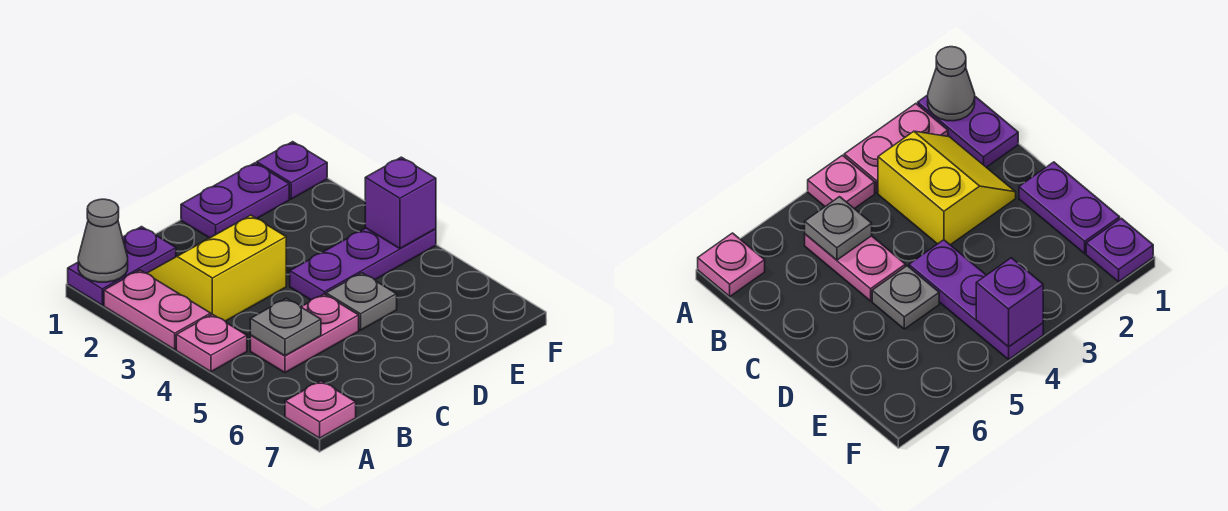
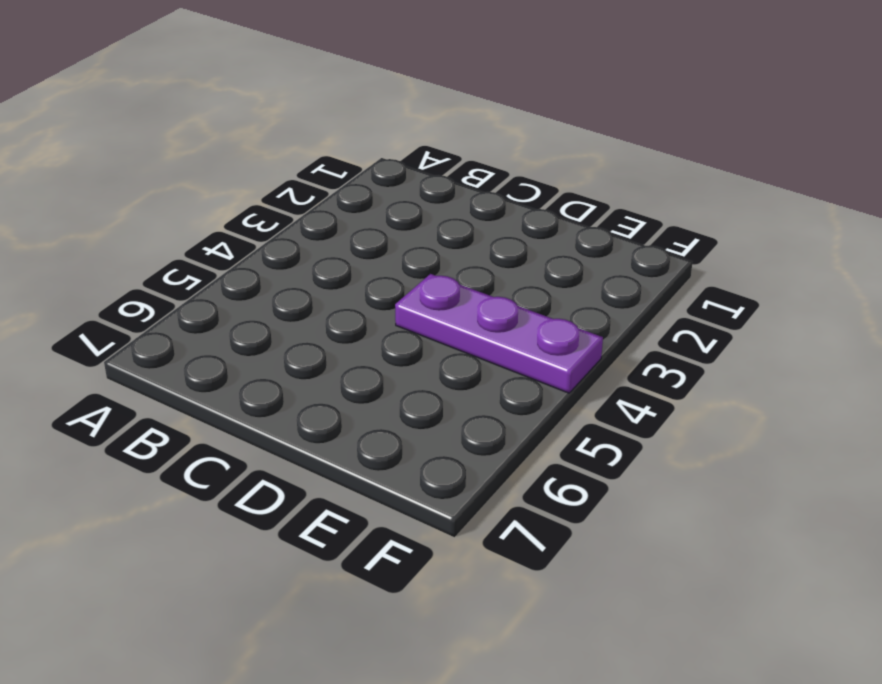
none -> purple plate A1:B1 level 1
none -> pink plate A2:A3 level 1
none -> pink plate A4 level 1

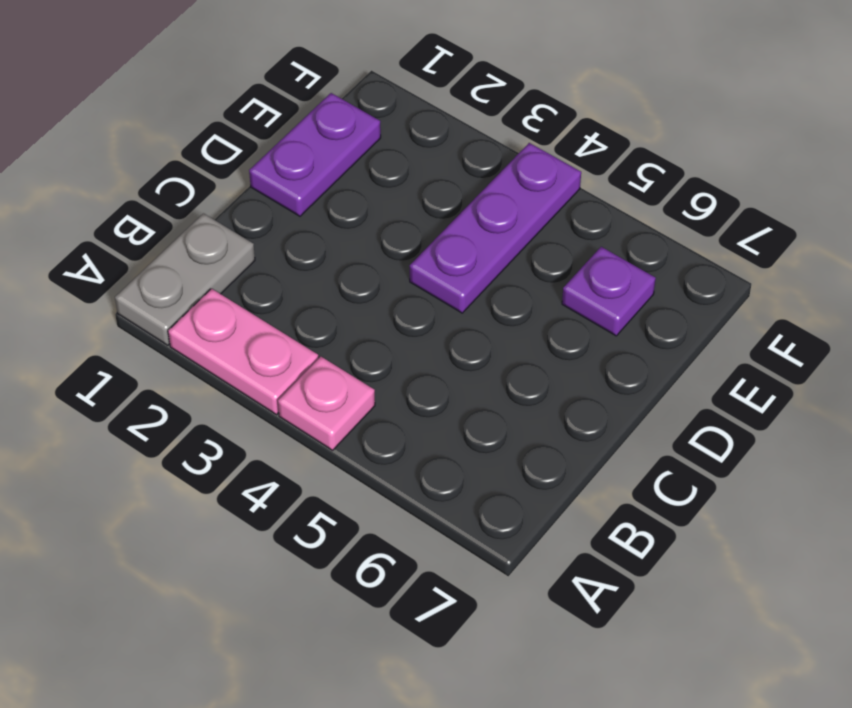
grey plate A1:B1 level 1 -> purple plate A1:B1 level 1
purple plate E6 level 1 -> purple plate F1 level 1
none -> pink plate A7 level 1
none -> yellow slope B2:C3 level 1 top 3
none -> pink plate B5:C5 level 1

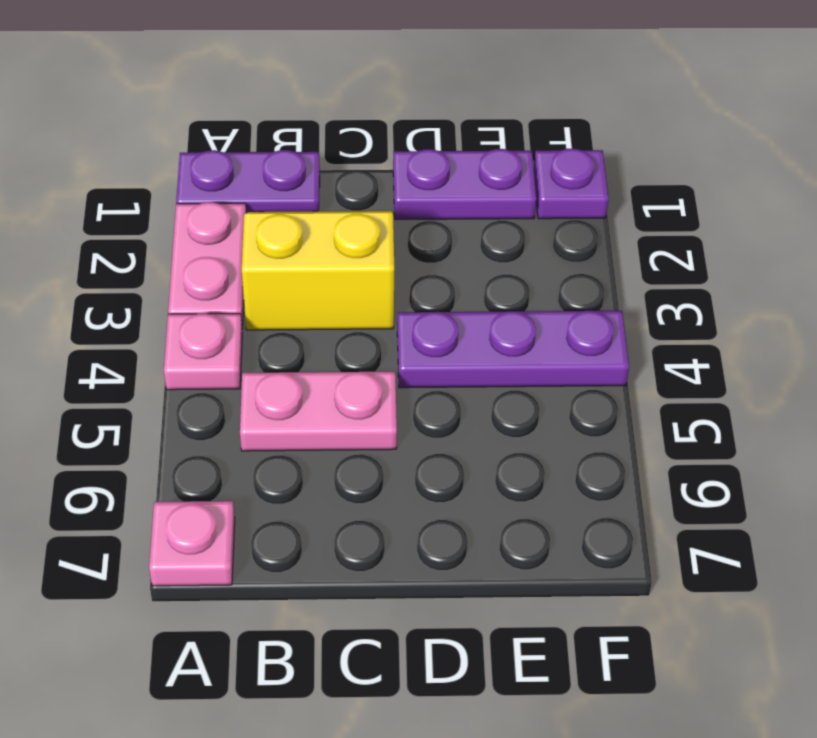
none -> grey plate D5 level 1
none -> grey cone A1 level 2
none -> grey plate B5 level 2

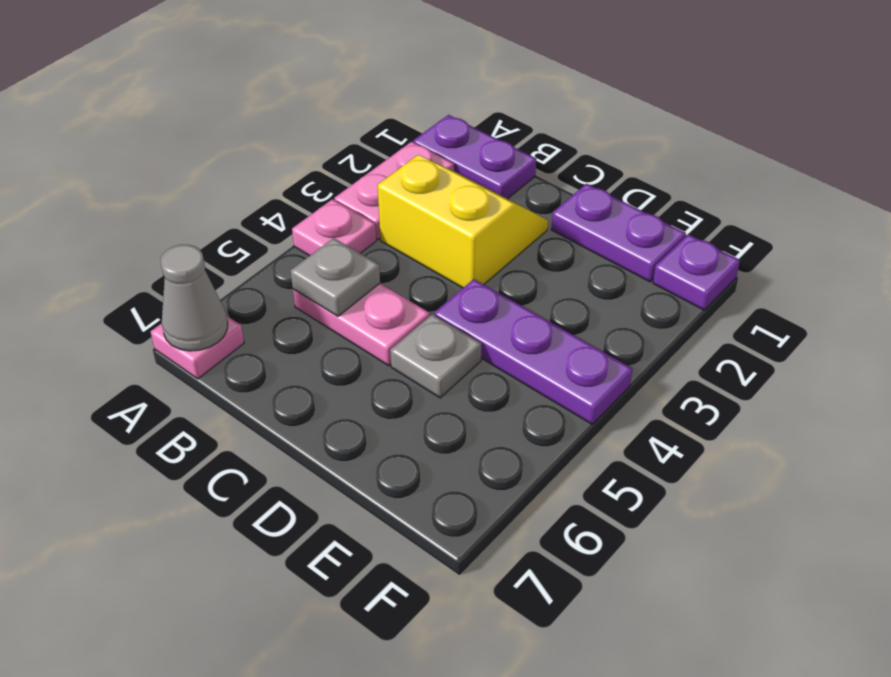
grey cone A7 level 2 -> grey cone A1 level 2
none -> purple brick F4 level 2

